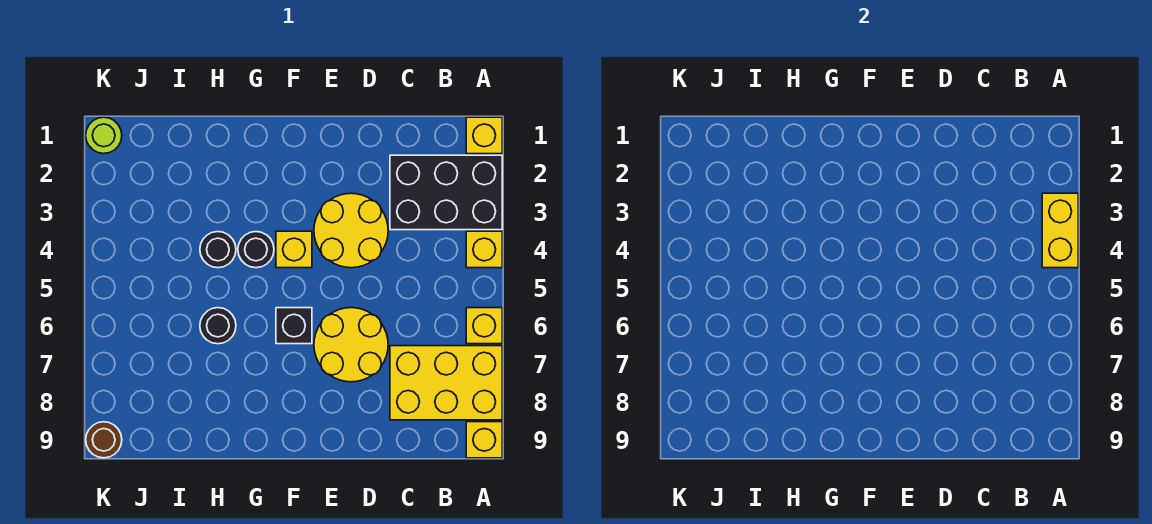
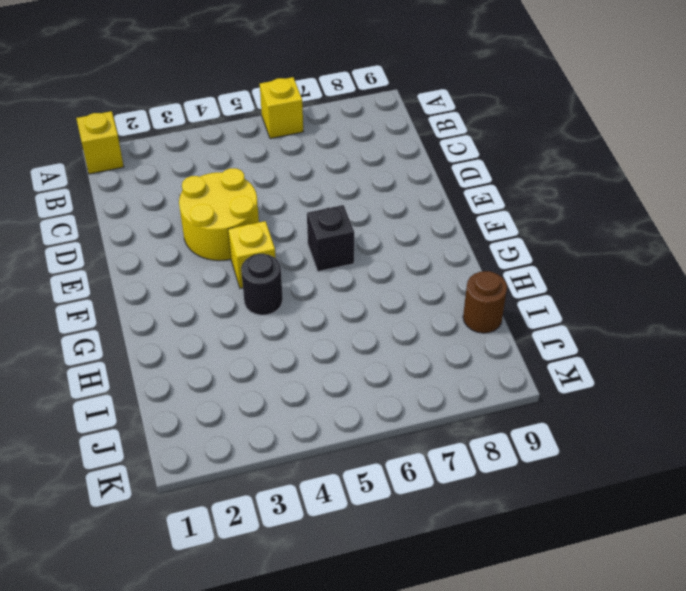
brown round brick I9 level 1 -> brown round brick K9 level 1
none -> black brick A2:C3 level 1
none -> yellow brick A4 level 1
none -> yellow brick A7:C8 level 1

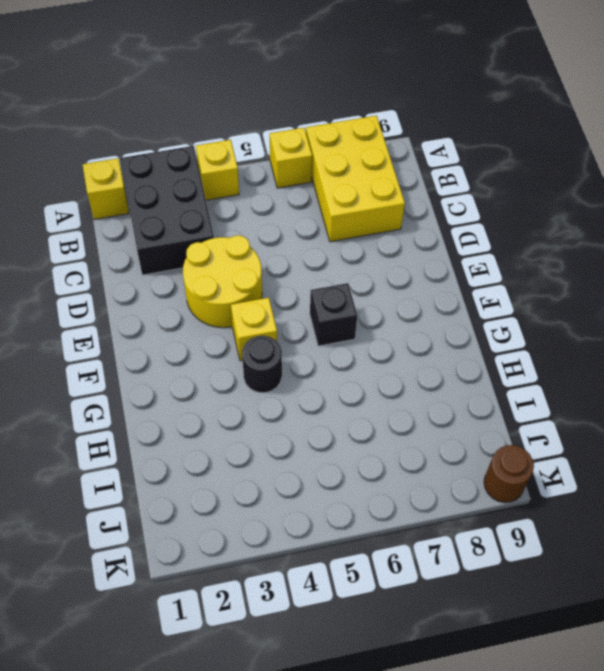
none -> yellow brick A9 level 1
none -> yellow round brick D6:E7 level 1
none -> black round brick H4 level 1

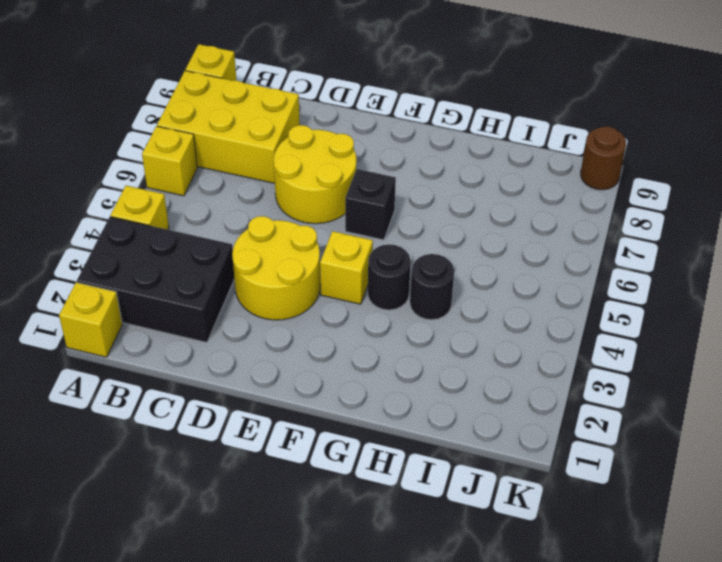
none -> black round brick H6 level 1
none -> lime round brick K1 level 1
none -> yellow brick A3:A4 level 2

